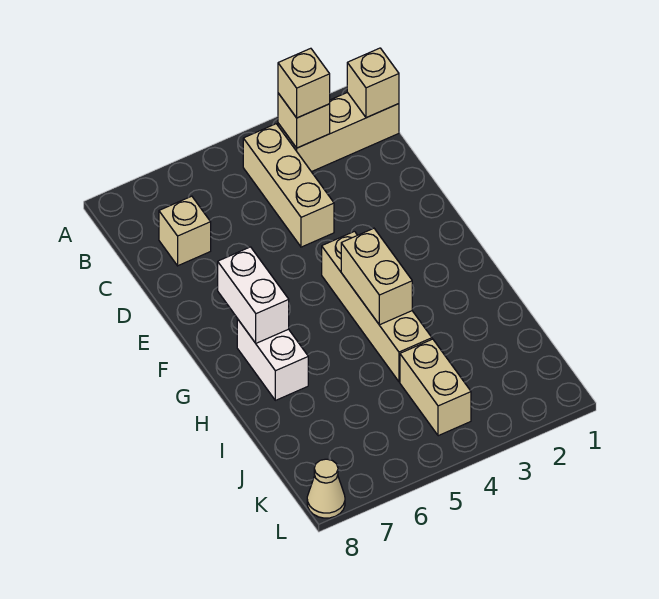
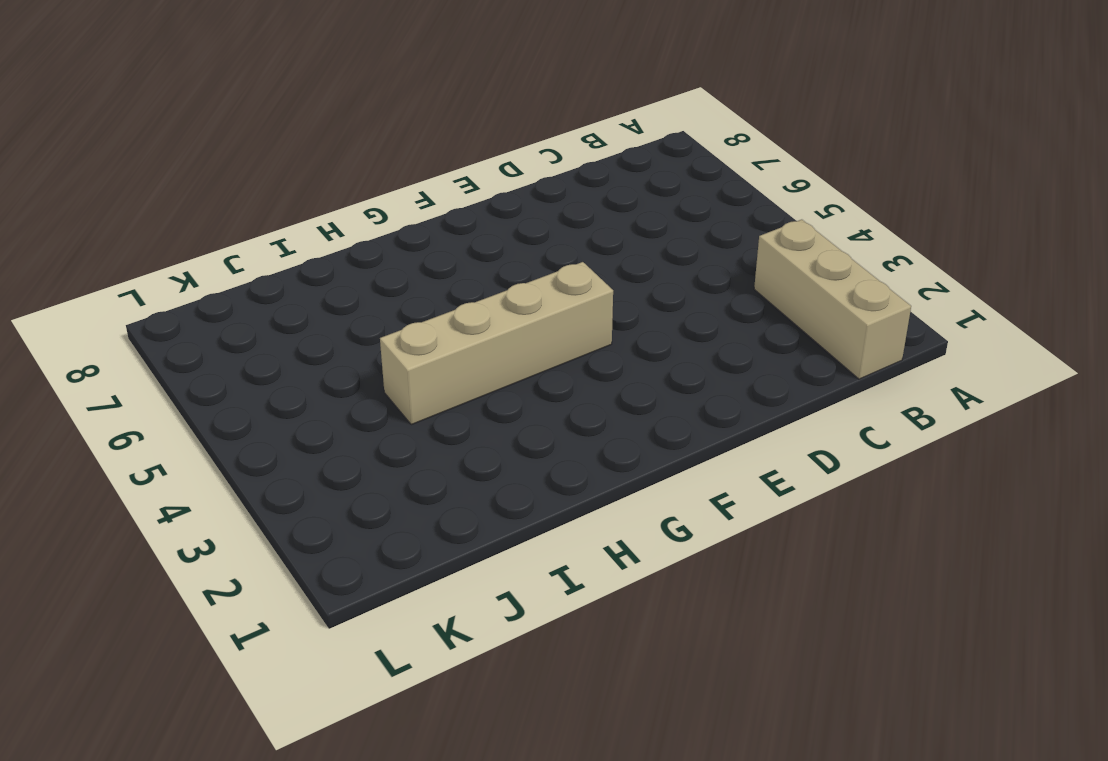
none -> tan brick B4:D4 level 1
none -> tan brick C7 level 1
none -> white brick G7:H7 level 1

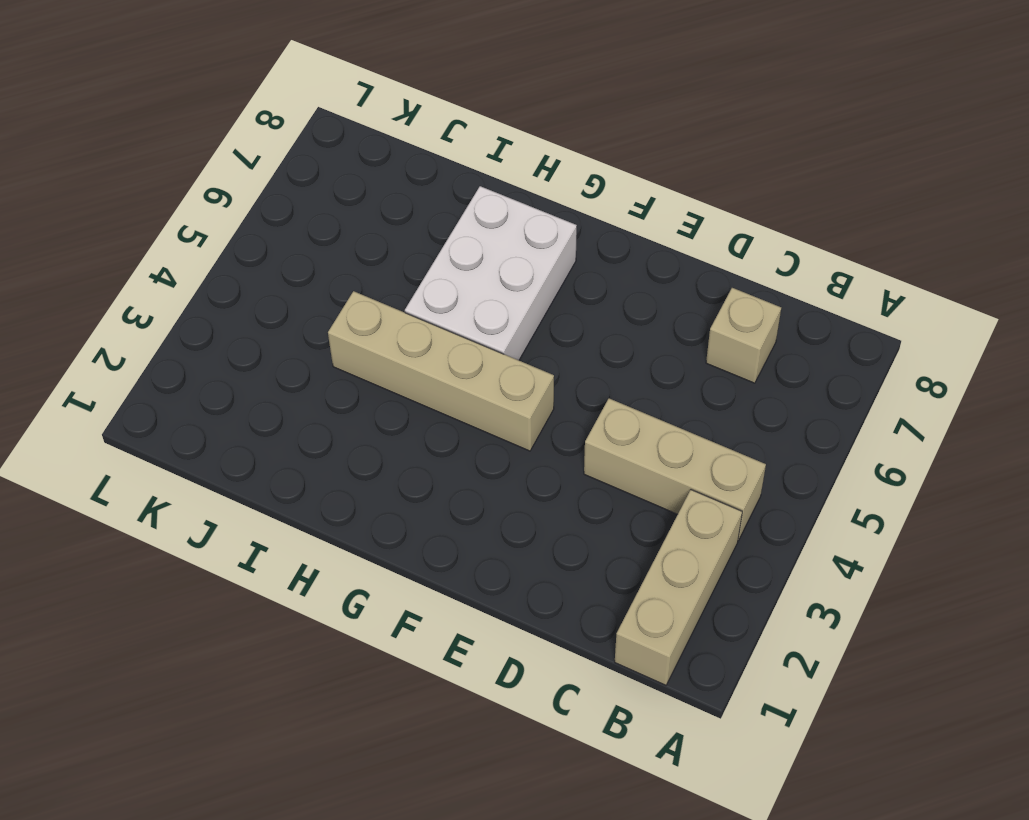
white brick G5:H7 level 1 -> white brick G7:H7 level 1
none -> tan brick J4:K4 level 1
none -> tan cone L8 level 1
none -> tan brick B1 level 2

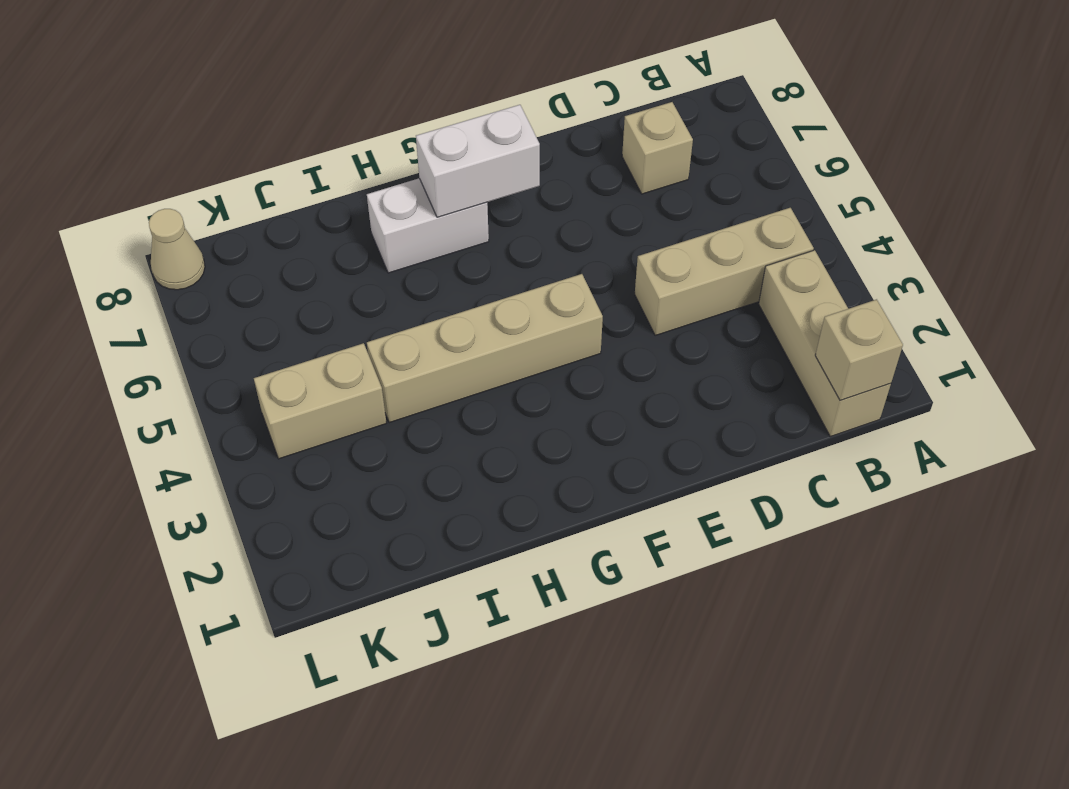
none -> tan brick B3 level 2
none -> tan brick G4:H4 level 2
none -> tan brick B3 level 3

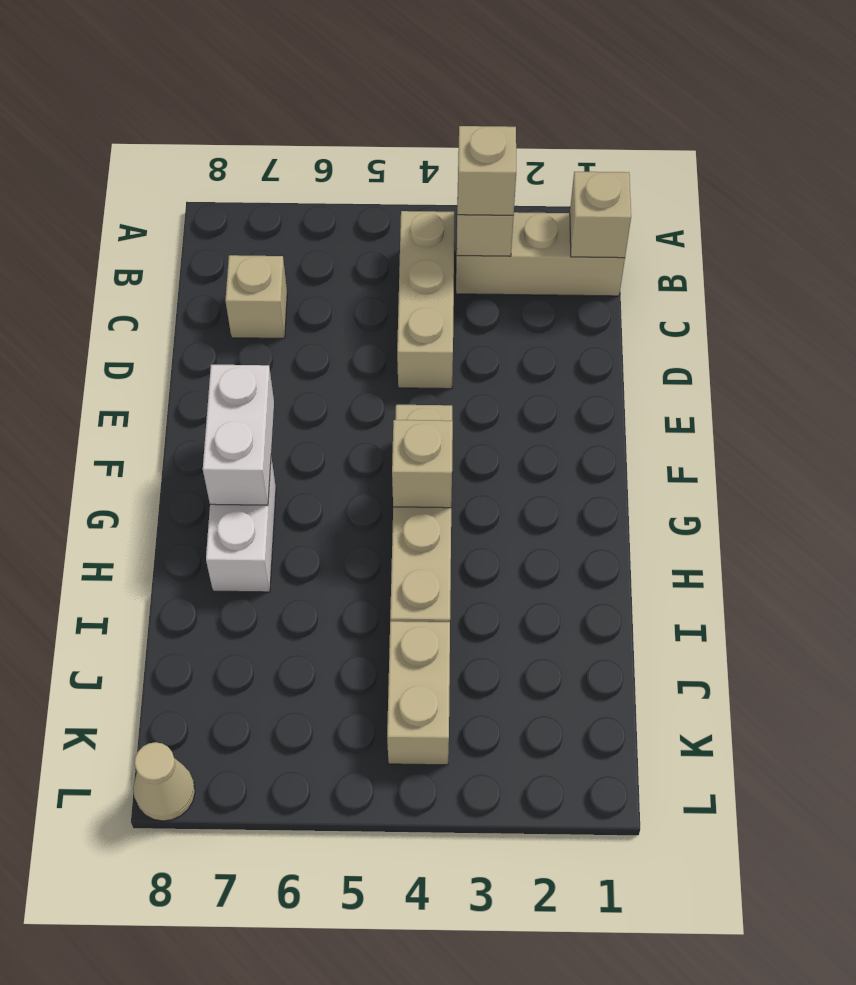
tan brick G4 level 2 -> tan brick G4:H4 level 2

